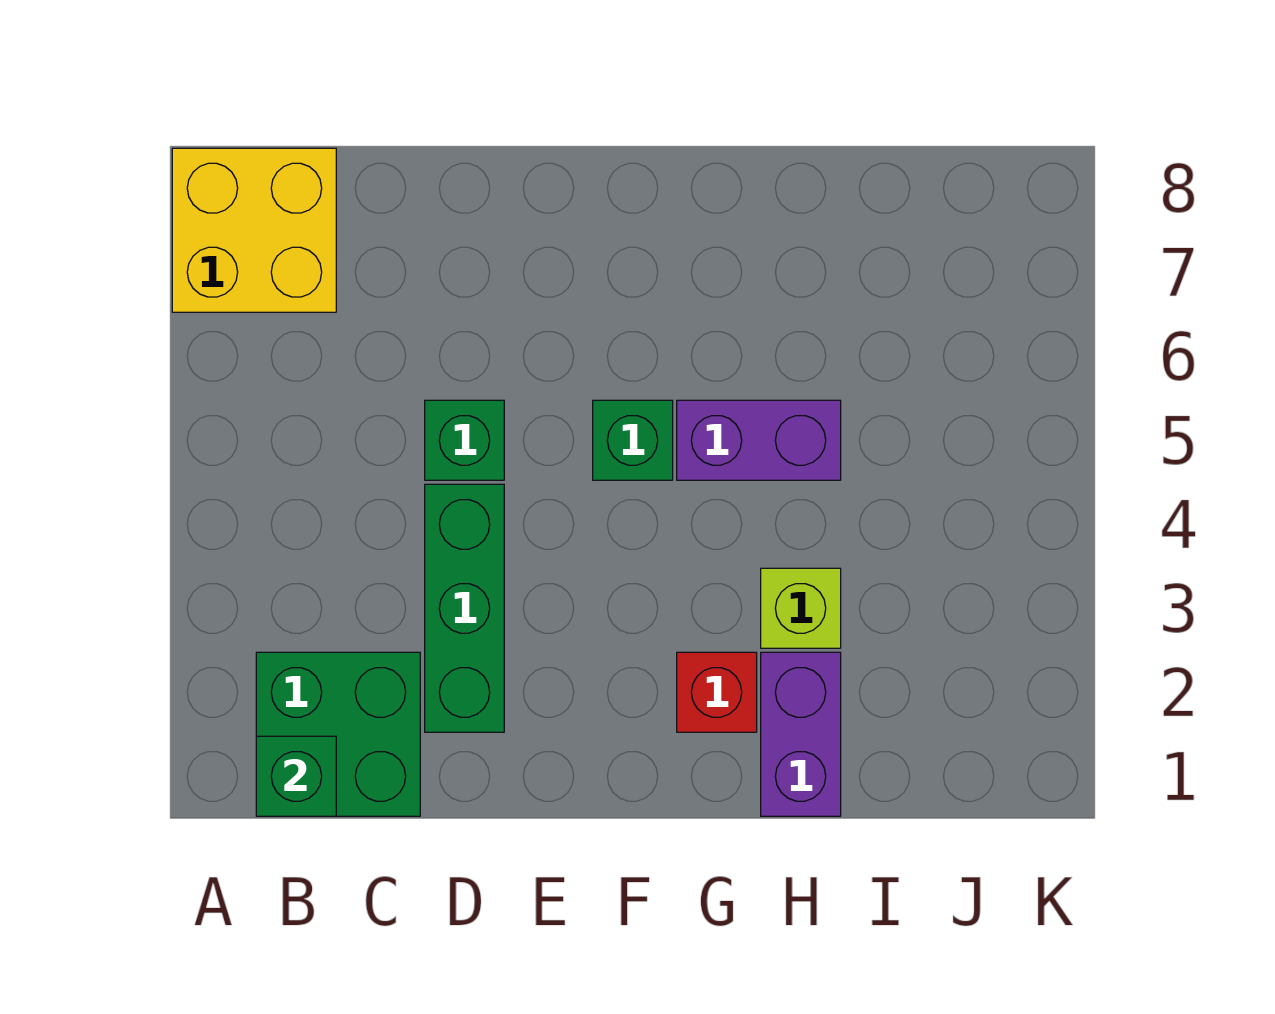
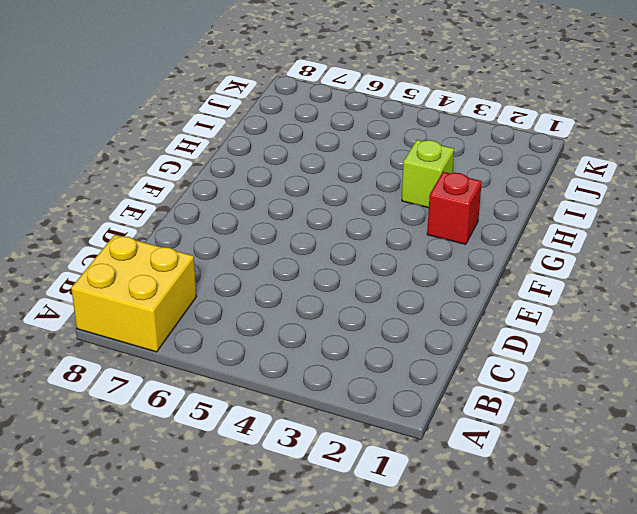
none -> green brick B1:C2 level 1
none -> green brick D2:D4 level 1

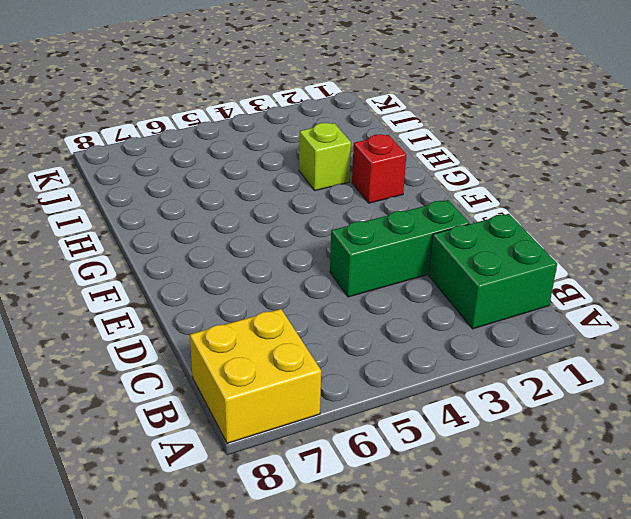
none -> green brick D5 level 1
none -> green brick F5 level 1

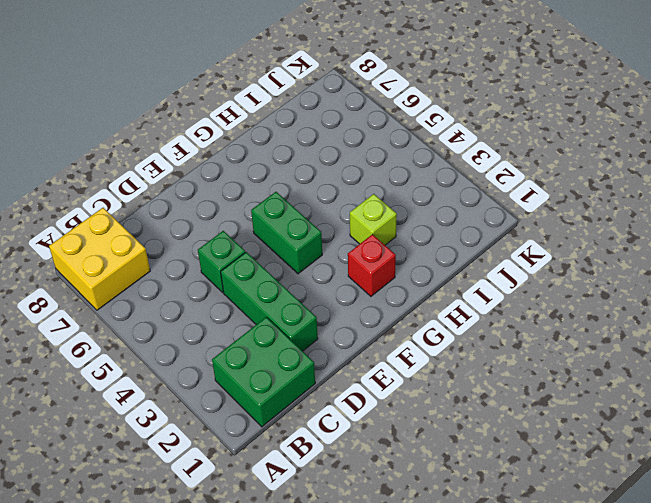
green brick F4:F5 level 1 -> green brick F5 level 1
none -> purple brick G5:H5 level 1
none -> purple brick H1:H2 level 1

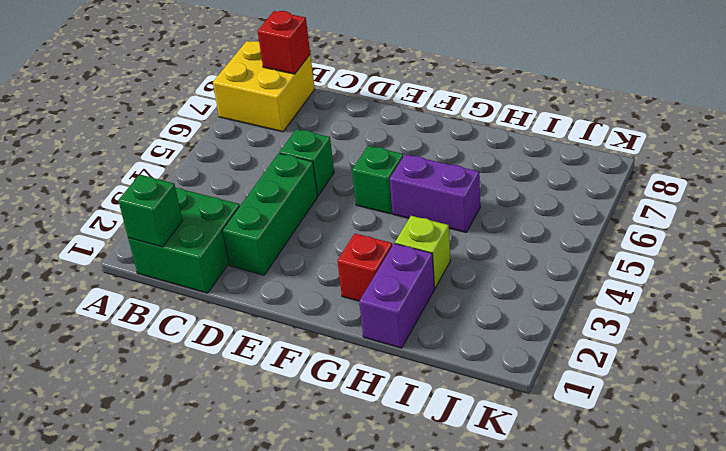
red brick B8 level 2 -> none

